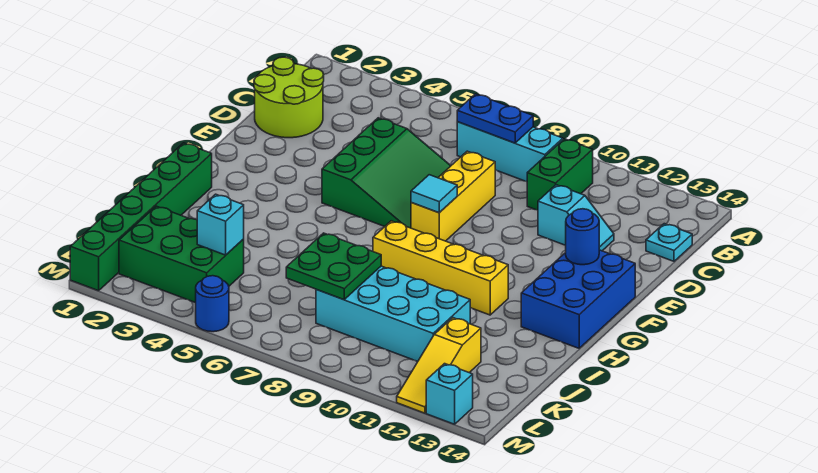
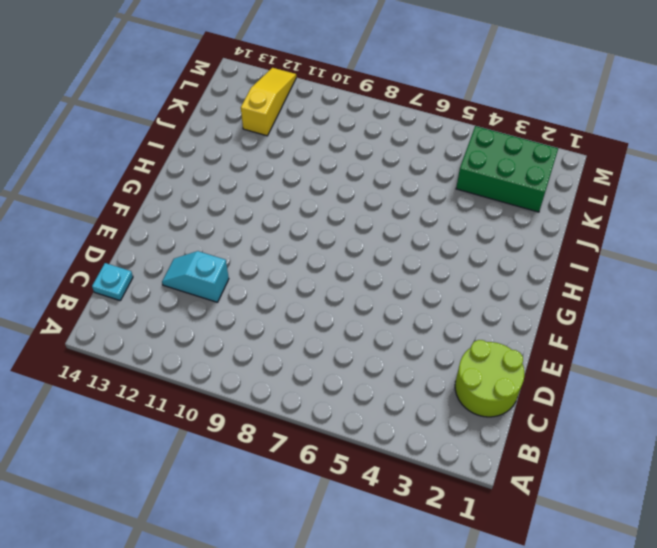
none -> cyan brick B7:B9 level 1
none -> green brick B10:C10 level 1
none -> green slope D5:F7 level 1 top 5

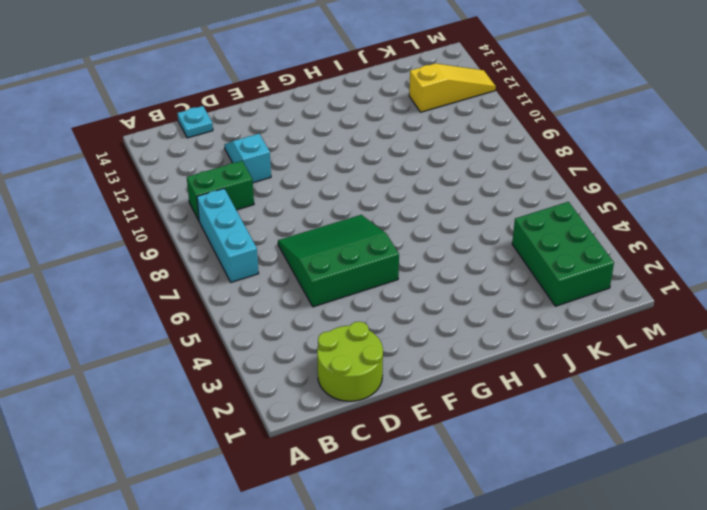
none -> yellow brick D8:F8 level 1
none -> blue brick F13:H14 level 1
none -> green brick H1:M1 level 1

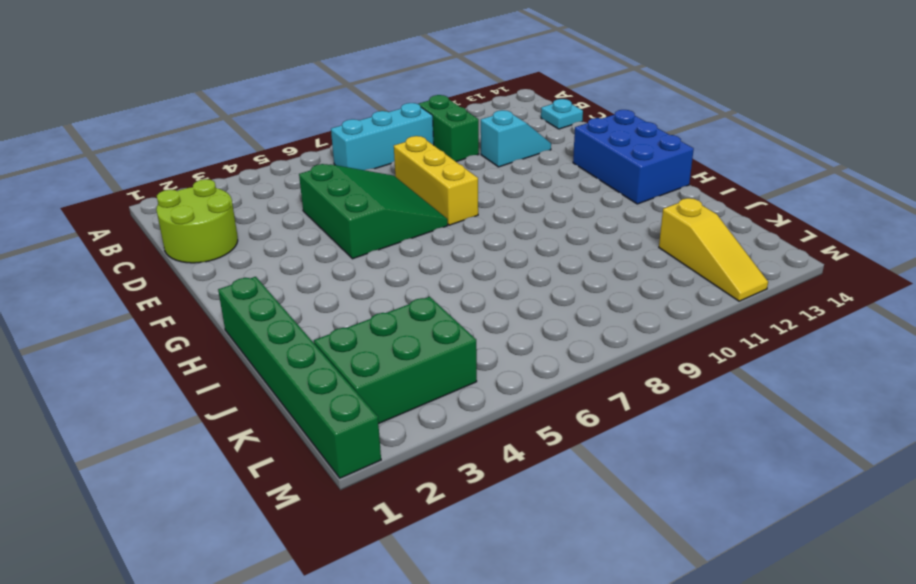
none -> yellow brick H8:H11 level 1
none -> cyan brick J8:K11 level 1
none -> blue round brick M5 level 1

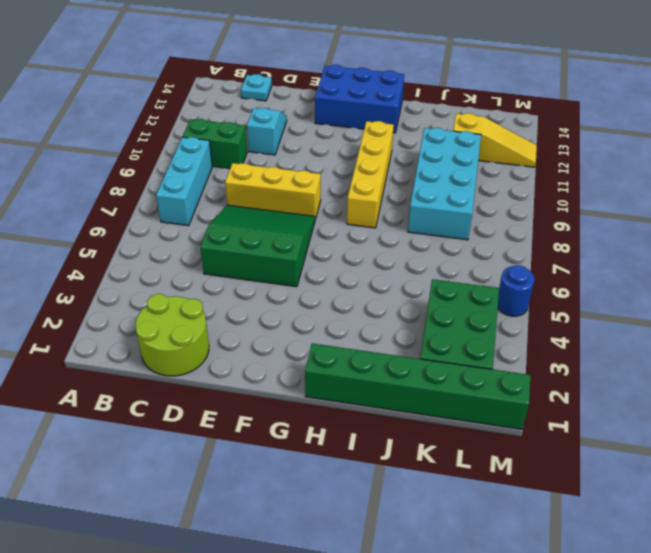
none -> cyan brick M13 level 1
none -> blue plate B7:B8 level 2
none -> cyan tile F8 level 2

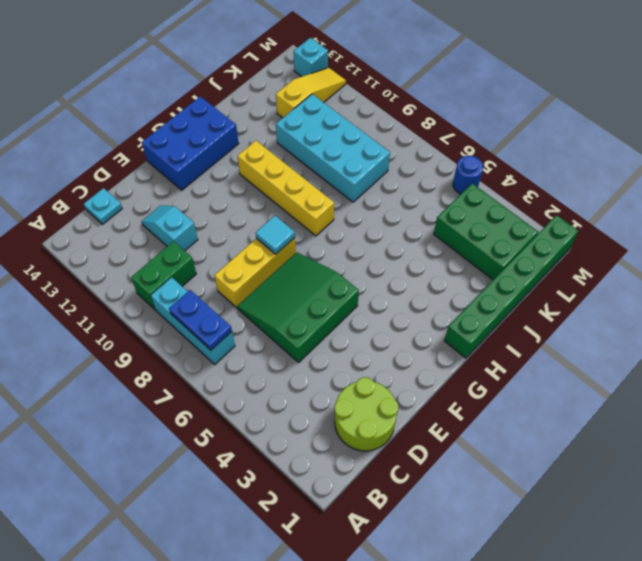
none -> blue round brick F13 level 2
none -> green plate J7:K8 level 2
none -> cyan brick K4 level 2

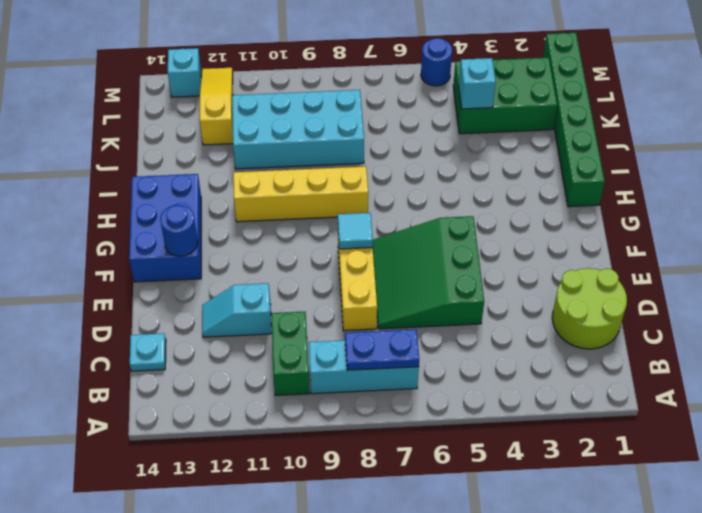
none -> green plate J7:K8 level 2

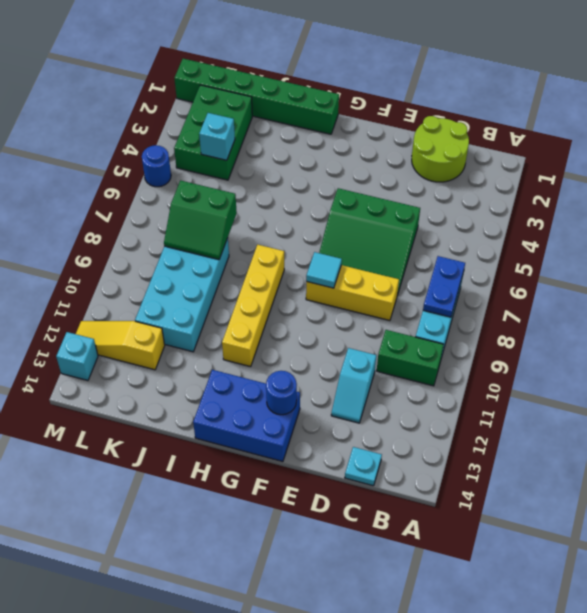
green slope J7:K8 level 2 top 7 -> green plate J7:K8 level 2

